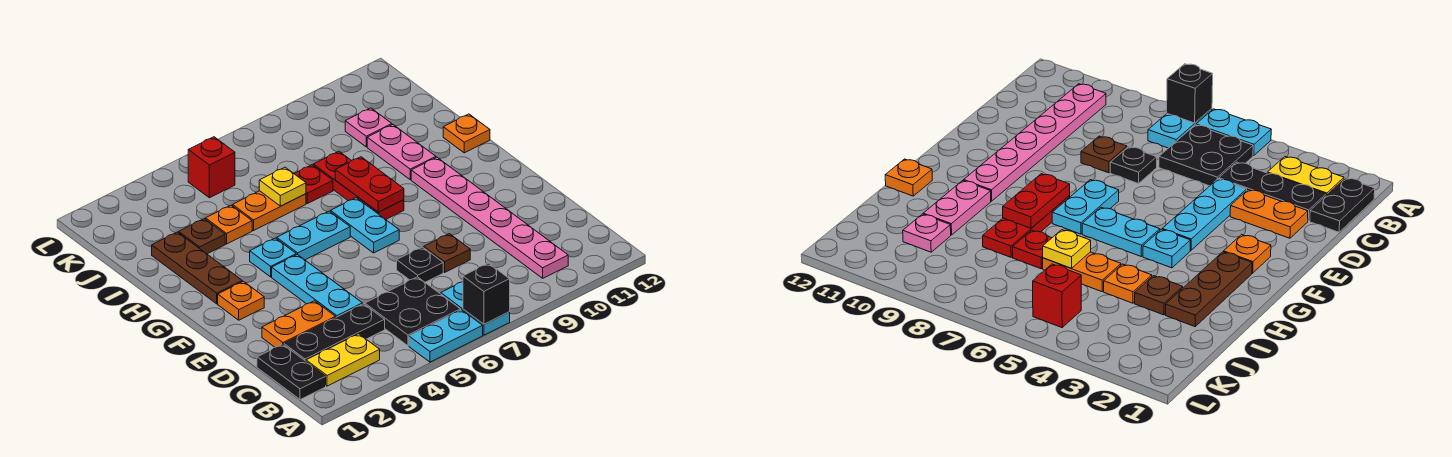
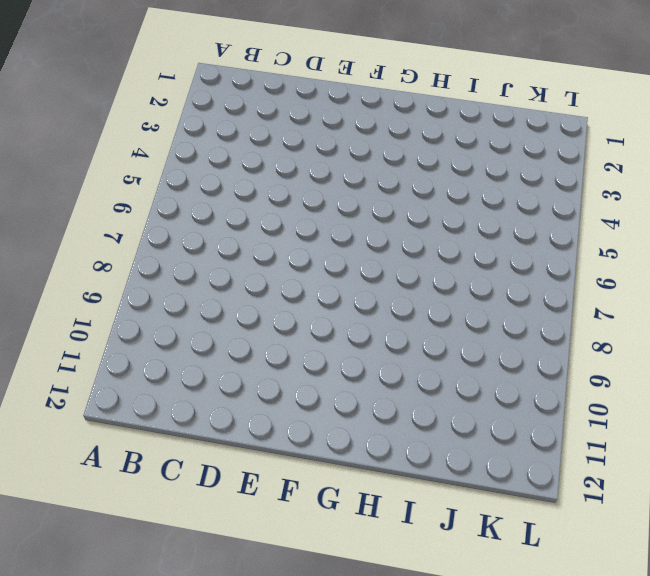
none -> cyan plate A5:A6 level 1
none -> cyan plate A7:B7 level 1
none -> black plate B1:C1 level 1

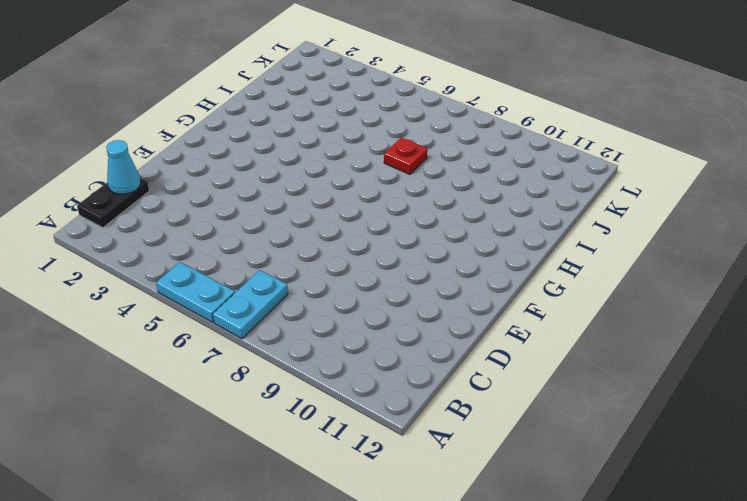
cyan cone C1 level 2 -> none
none -> yellow plate B2:B3 level 1
none -> black plate B5:C6 level 1
none -> pink plate B10:G10 level 1

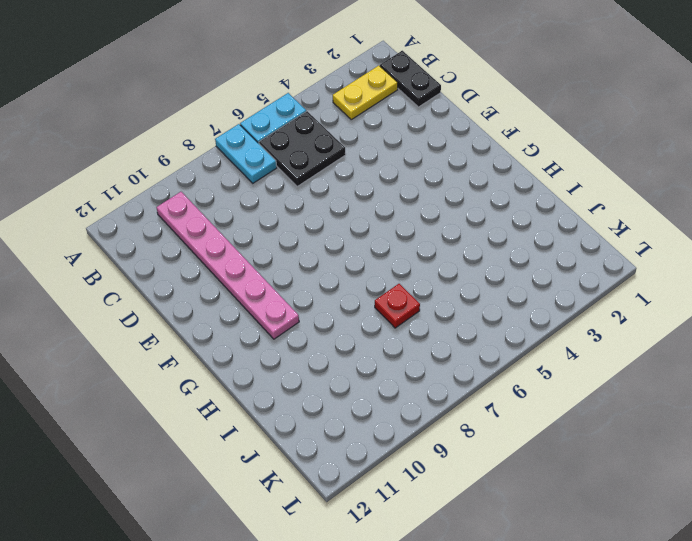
none -> black plate C2:C4 level 1
none -> orange plate D2:D3 level 1
none -> cyan plate D4:F4 level 1

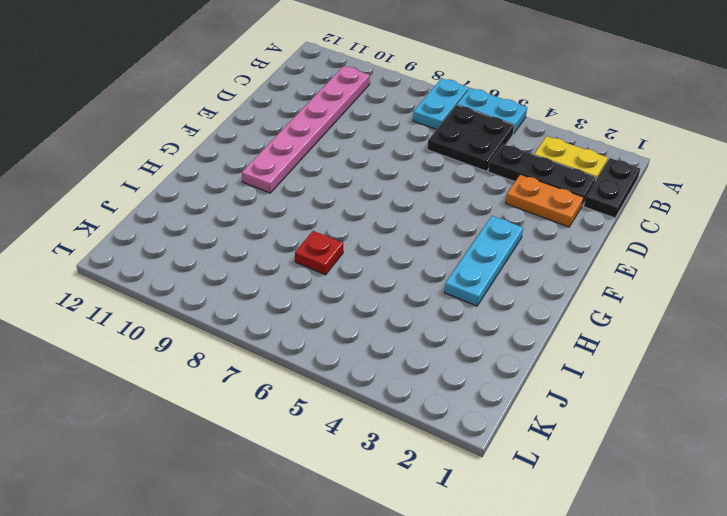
cyan plate F3:H3 level 1 -> cyan plate D4:F4 level 1
none -> black plate D7 level 1
none -> brown plate D8 level 1
none -> orange plate F2 level 1

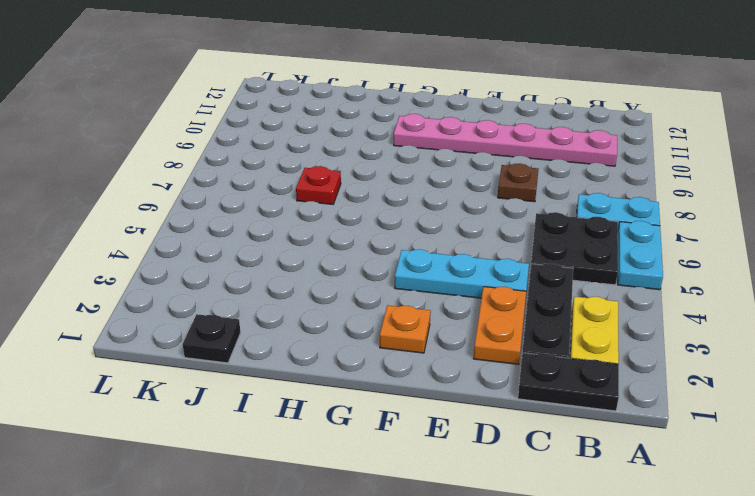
black plate J1 level 1 -> black plate D7 level 1
none -> cyan plate F7:G7 level 1
none -> brown plate G2:I2 level 1
none -> cyan plate G4 level 1

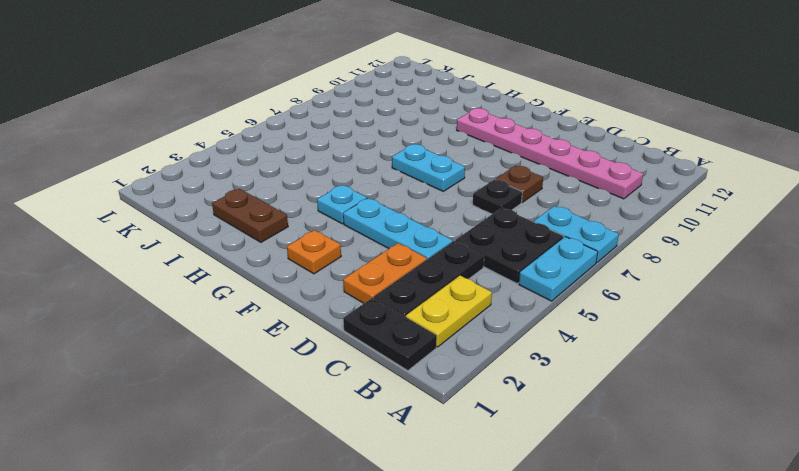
brown plate H2:I2 level 1 -> brown plate G2:I2 level 1
none -> cyan plate G5:G6 level 1
none -> red plate G8:I8 level 1
none -> pink plate H10:I10 level 1

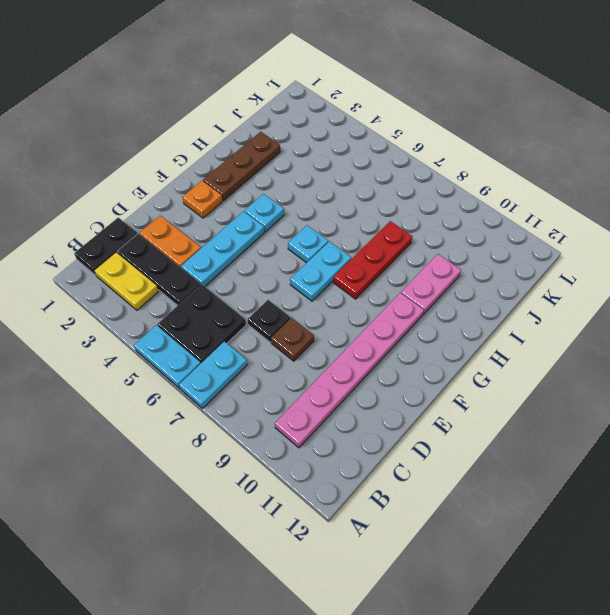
cyan plate G6 level 1 -> cyan plate G5:G6 level 1
none -> orange plate H12 level 1
none -> brown plate I3 level 1
none -> orange plate I4 level 1

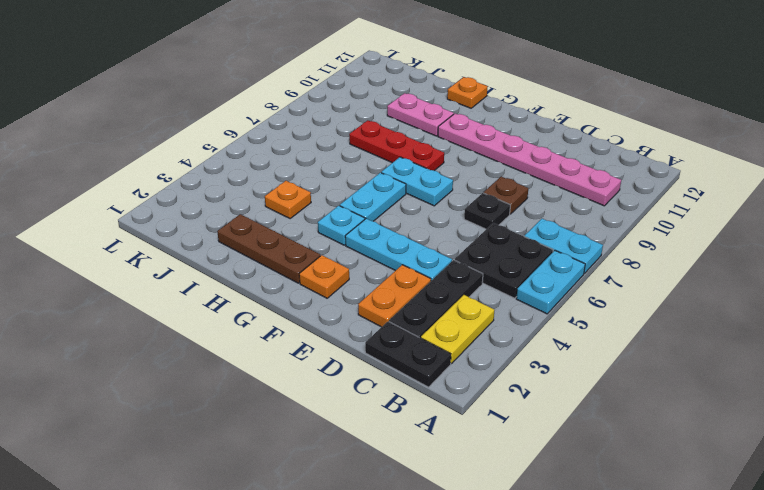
none -> brown plate I3 level 1
none -> orange plate I5:I6 level 1
none -> red plate I7 level 1

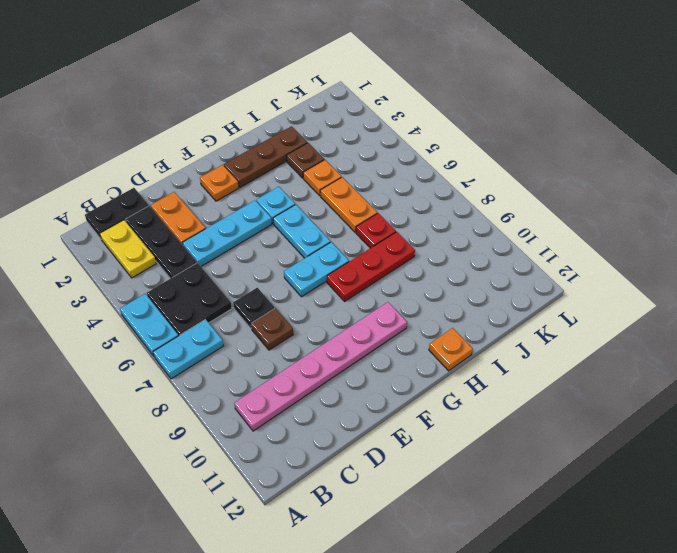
none -> pink plate H10:I10 level 1
none -> pink plate J10 level 1
none -> red brick K5 level 1

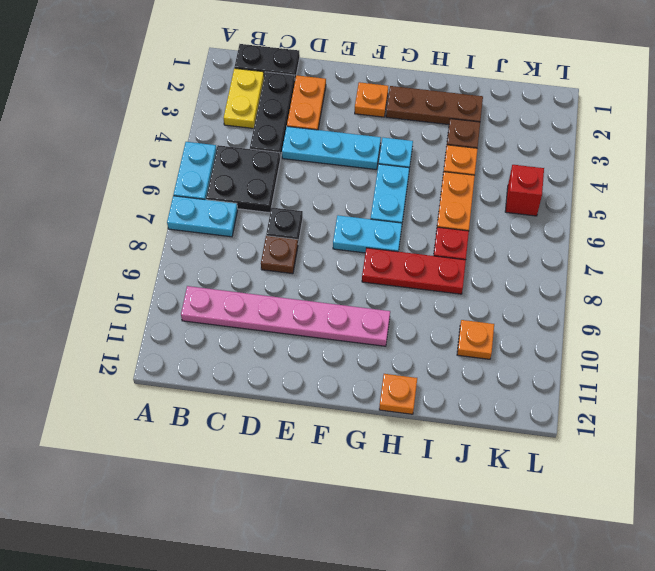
orange plate J10 level 1 -> pink plate J10 level 1
none -> pink plate H10:I10 level 1
none -> black brick A7 level 2
none -> red plate G8:H8 level 2

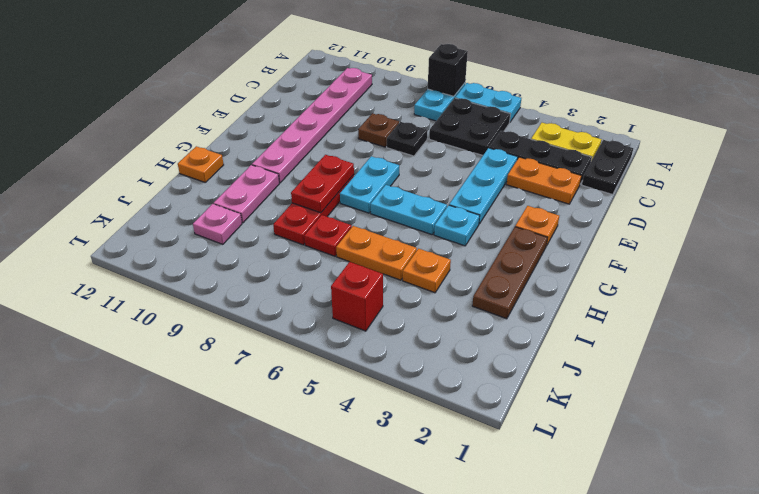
none -> brown plate I3 level 1
none -> yellow plate I6 level 2

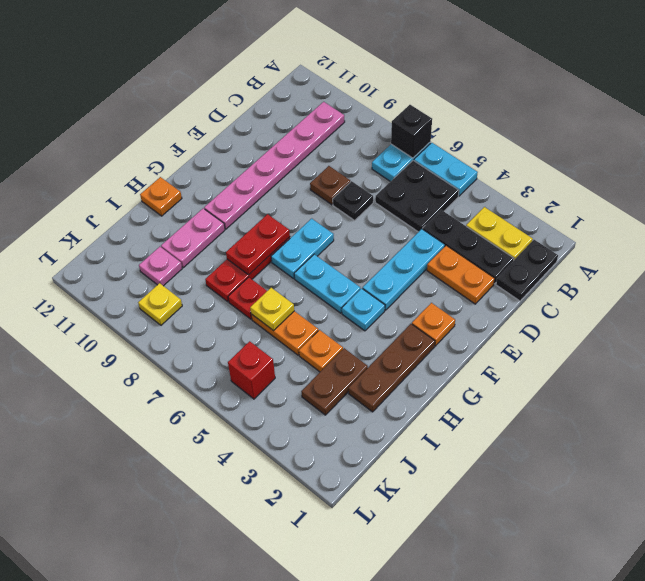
brown plate I3:J3 level 1 -> brown plate I3 level 1
yellow plate K9 level 1 -> none

